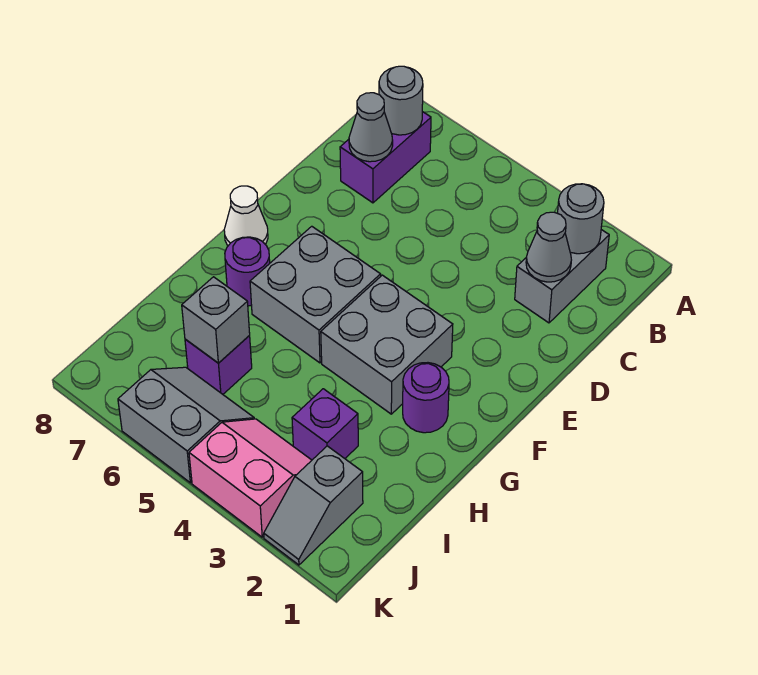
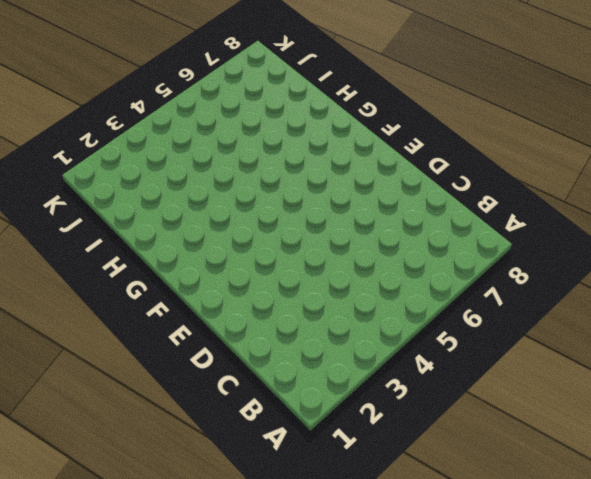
none -> grey brick B2:C2 level 1
none -> purple brick B7:C7 level 1
none -> grey brick F3:G4 level 1

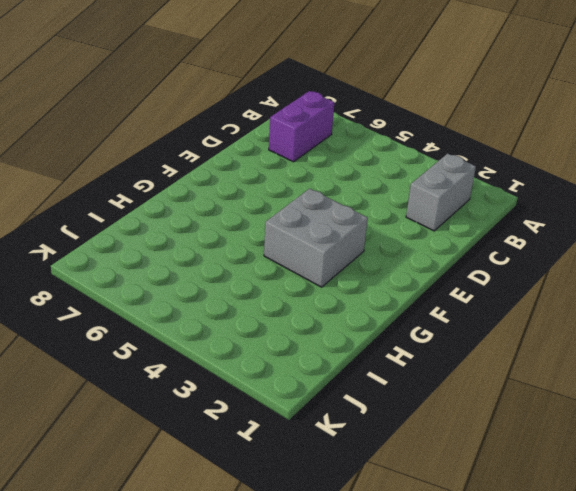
none -> grey brick F5:G6 level 1
none -> white cone F8 level 1
none -> purple round brick G2 level 1

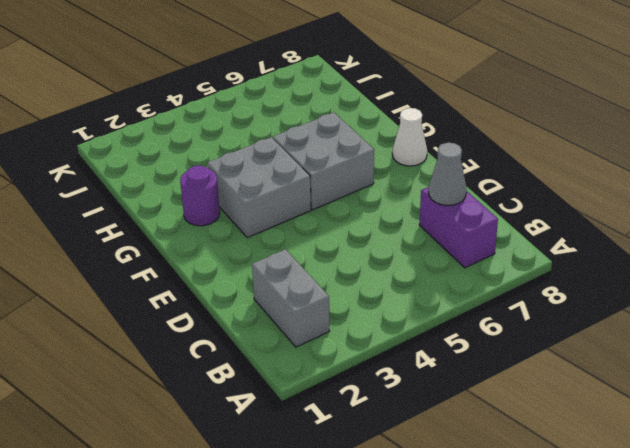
none -> purple round brick G7 level 1
none -> purple brick I3 level 1
none -> purple brick I6 level 1

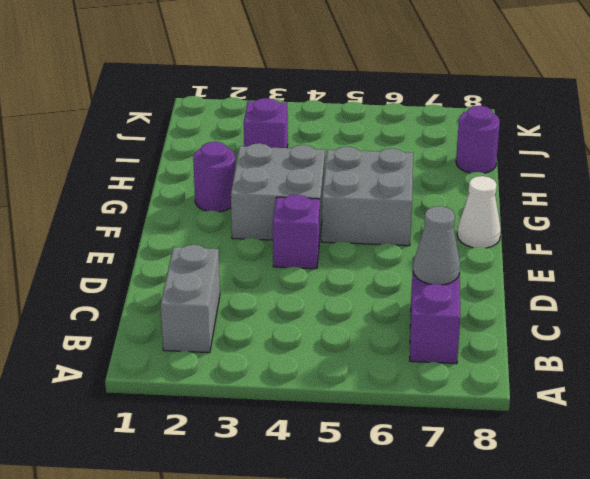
purple brick E4 level 1 -> purple brick I6 level 1
purple round brick I8 level 1 -> purple round brick G7 level 1
none -> grey slope J2:K2 level 1 top J
none -> pink slope J3:K4 level 1 top K
none -> grey slope J5:K6 level 1 top K

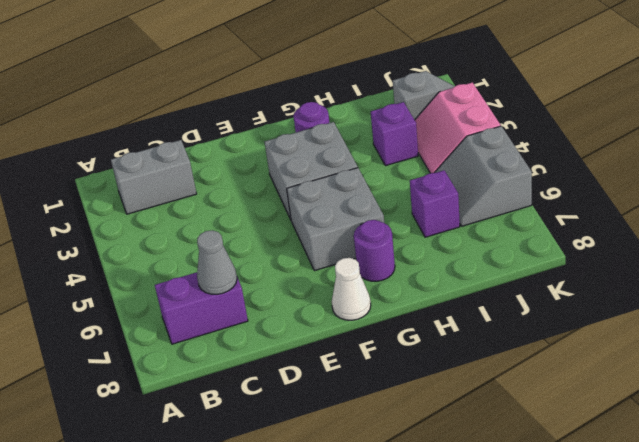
none -> grey round brick B2 level 2
none -> grey round brick B7 level 2
none -> grey cone C2 level 2

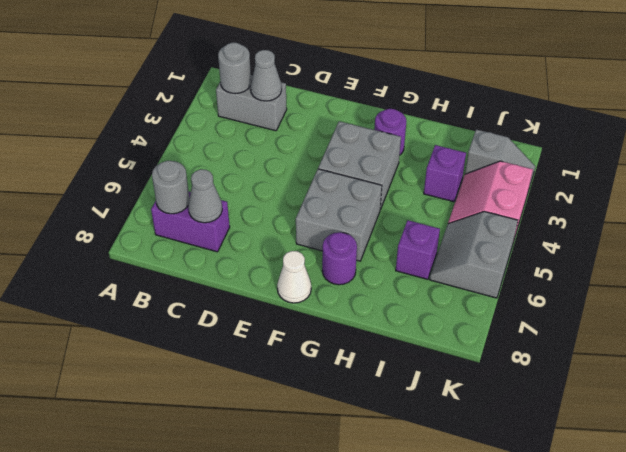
none -> grey brick I6 level 2

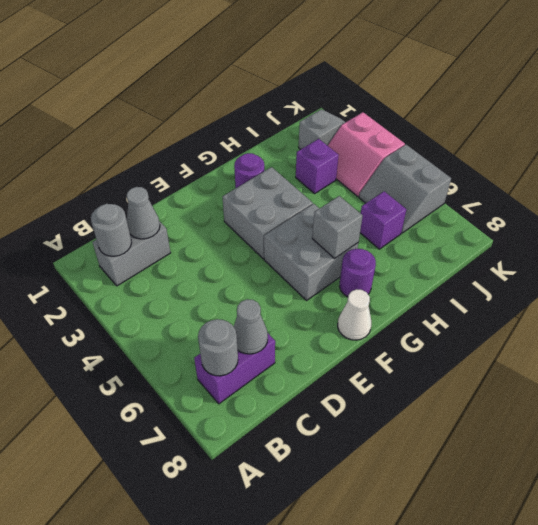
grey brick G6 level 2 -> grey brick I6 level 2

